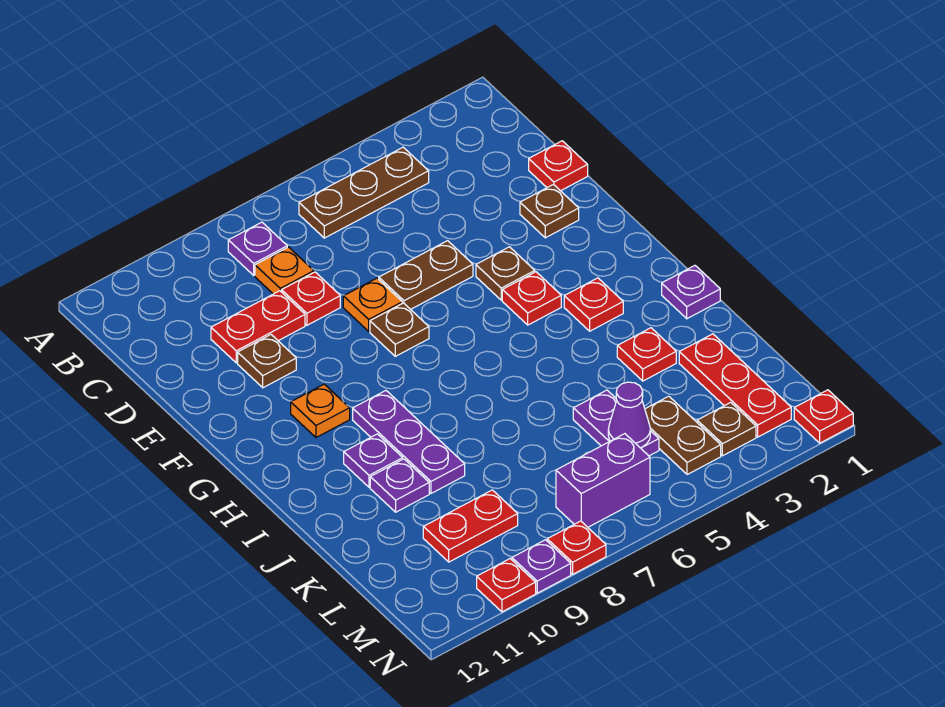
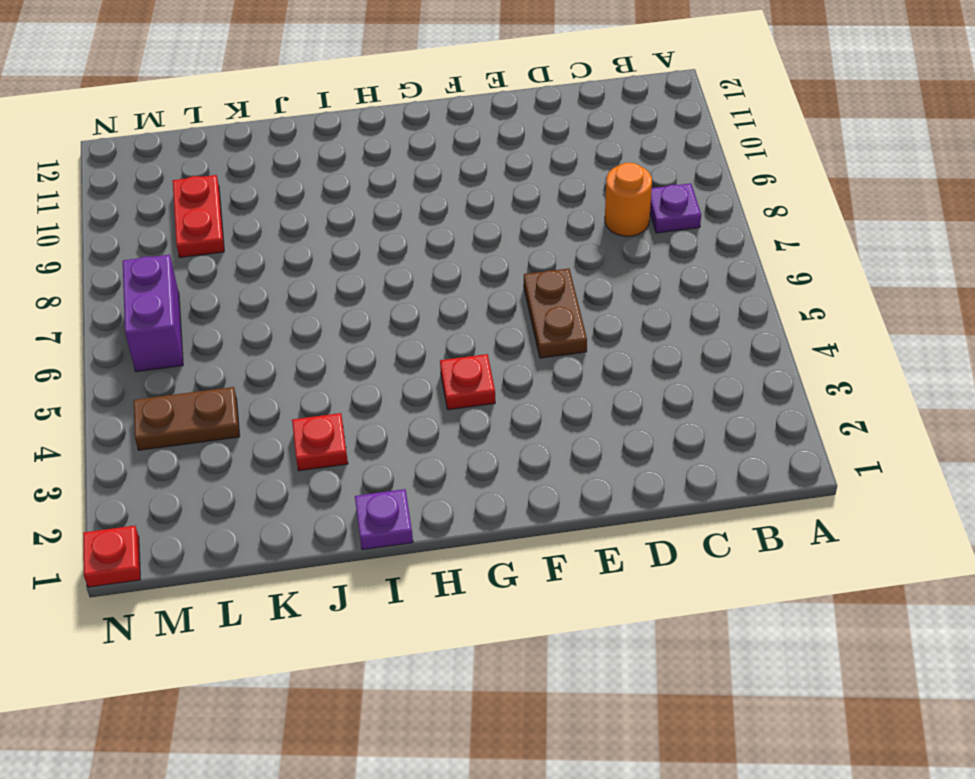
orange round brick C8 level 1 -> orange plate C8 level 1
none -> brown plate B4:B6 level 1
none -> red plate D1 level 1
none -> red plate D8 level 1
none -> red plate D9:D10 level 1

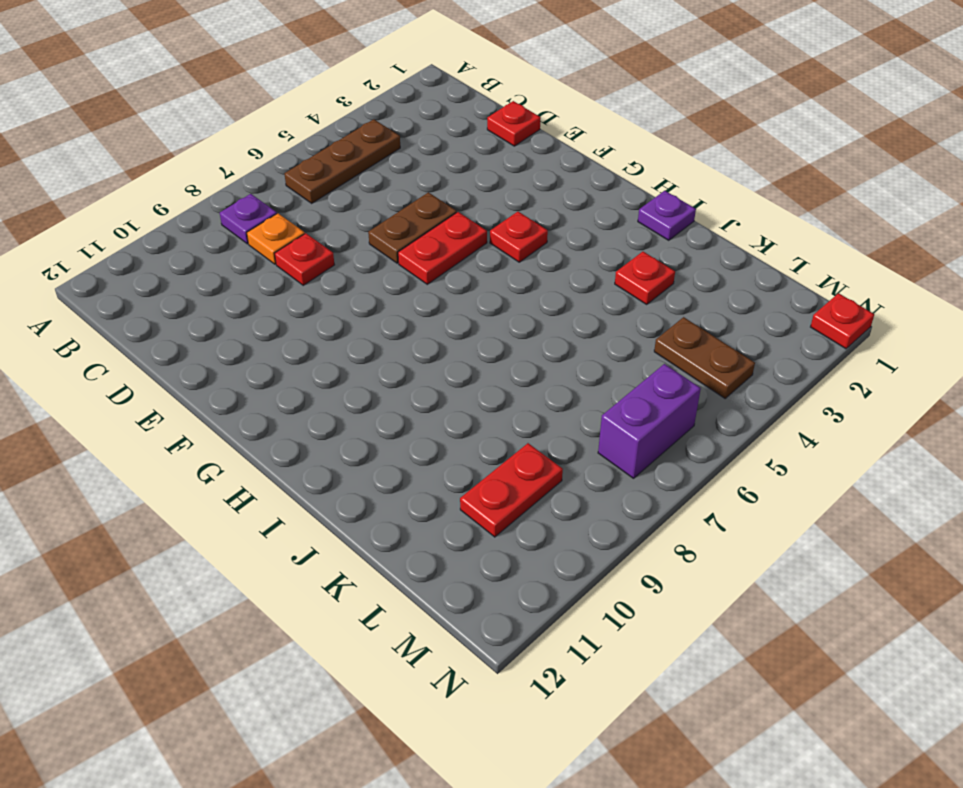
red plate F5:F6 level 1 -> red plate D9:D10 level 1
none -> brown plate E2 level 1
none -> orange plate E7 level 1
none -> brown plate E10 level 1
none -> brown plate F4 level 1

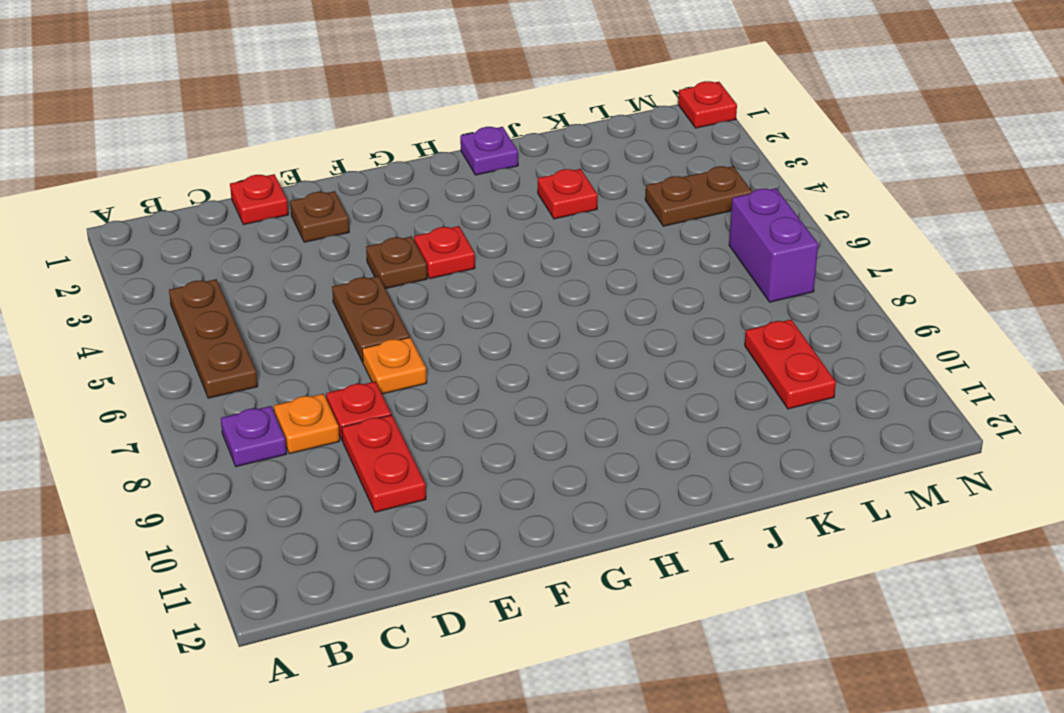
none -> brown plate E10 level 1
none -> brown plate F7 level 1
none -> orange plate G10 level 1
none -> red plate H3 level 1

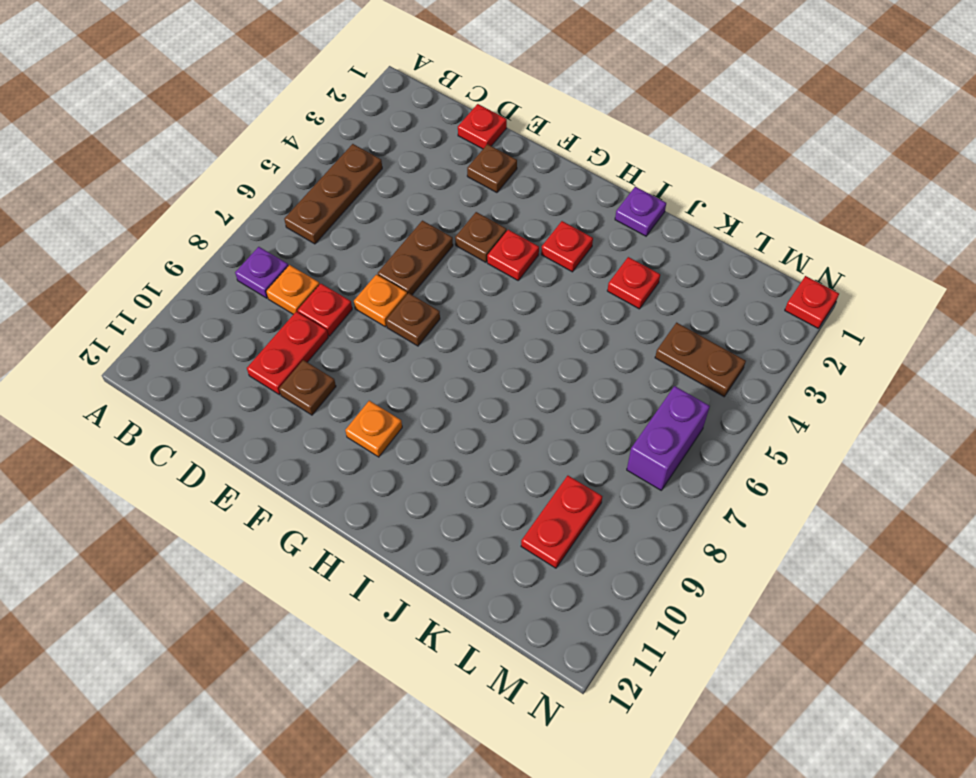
none -> purple plate H9:J9 level 1
none -> purple plate I10 level 1
none -> purple plate J10 level 1
none -> red plate K2:M2 level 1

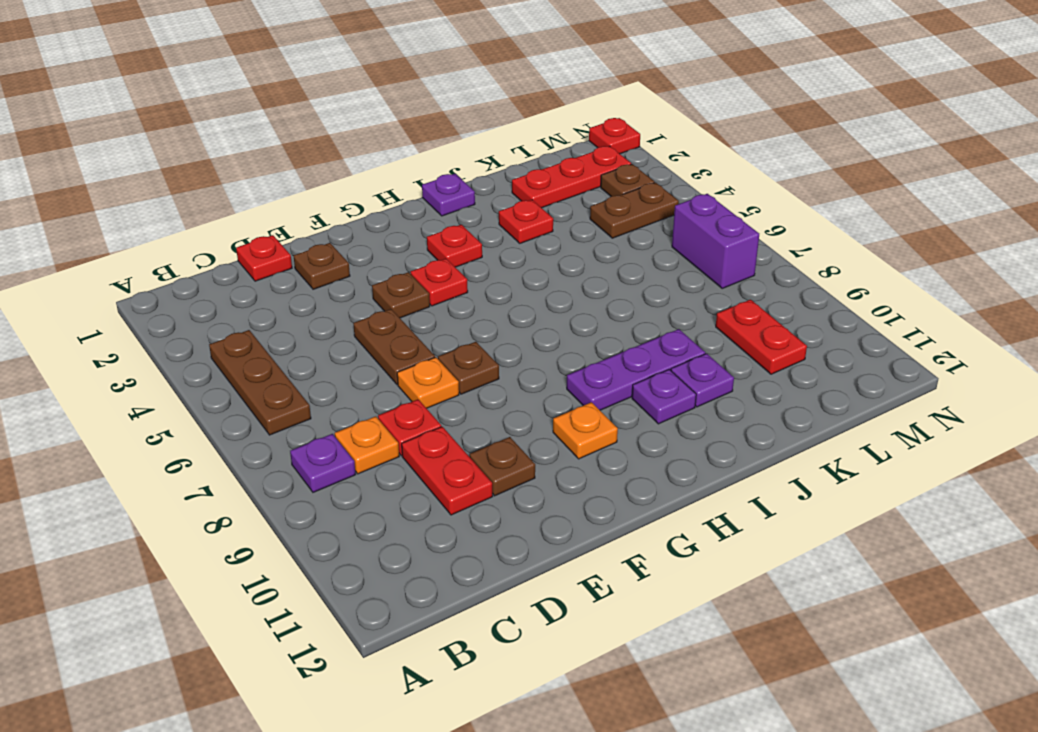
none -> purple plate K5:L5 level 1
none -> red plate N8 level 1
none -> purple plate N9 level 1
none -> red plate N10 level 1

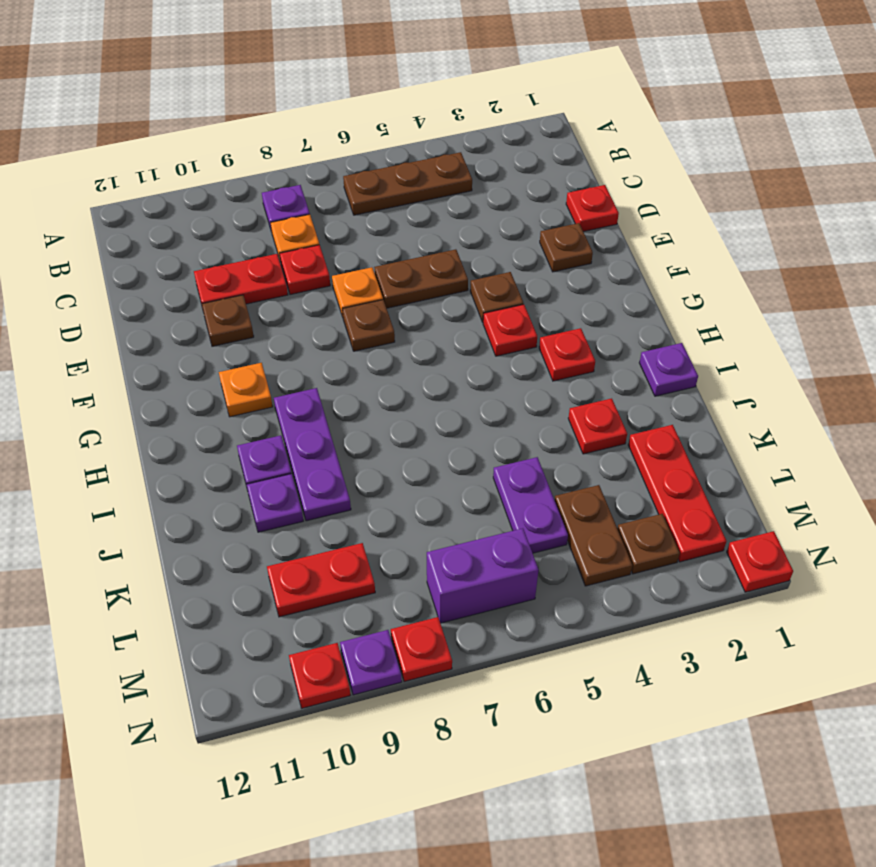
none -> purple cone L5 level 2

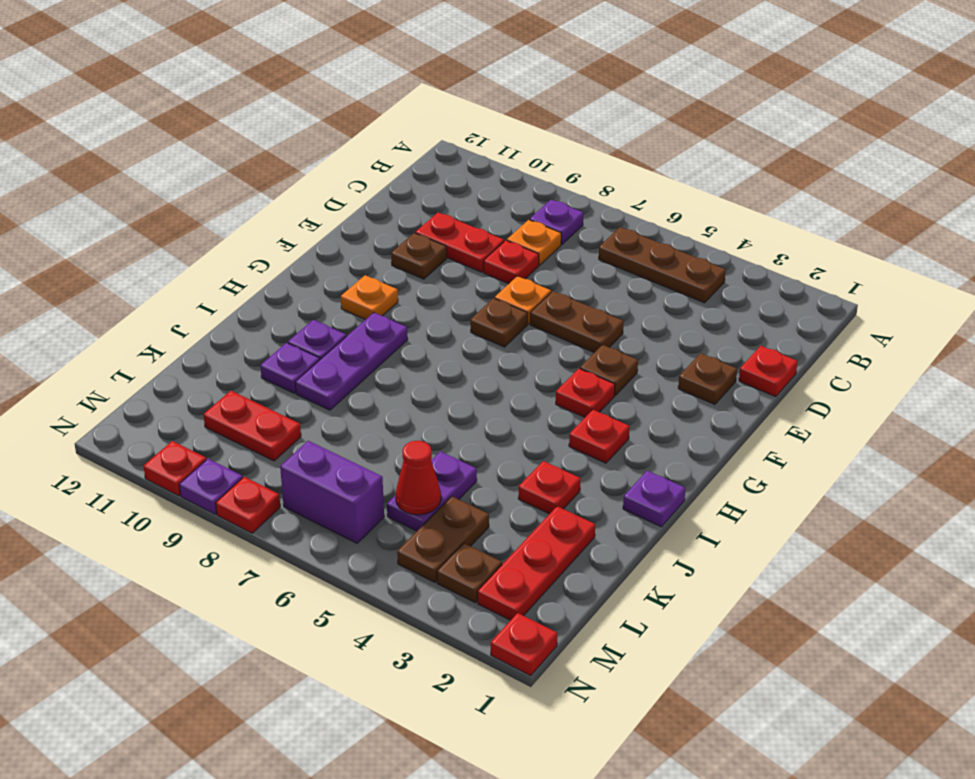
red cone L5 level 2 -> purple cone L5 level 2

